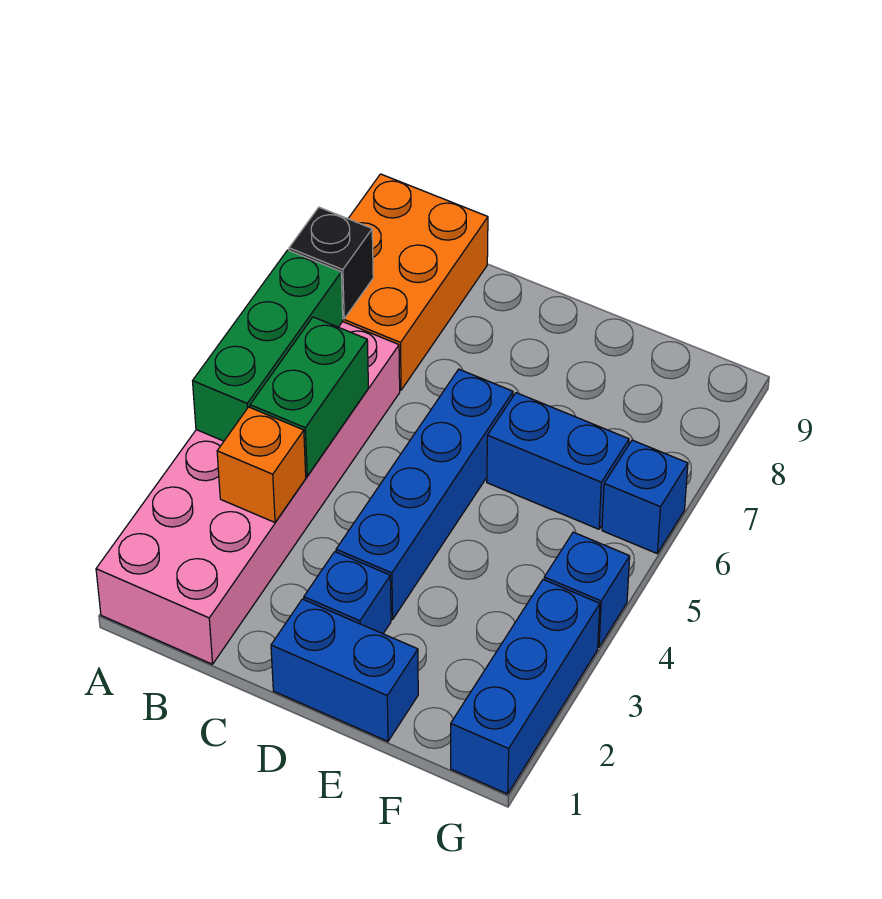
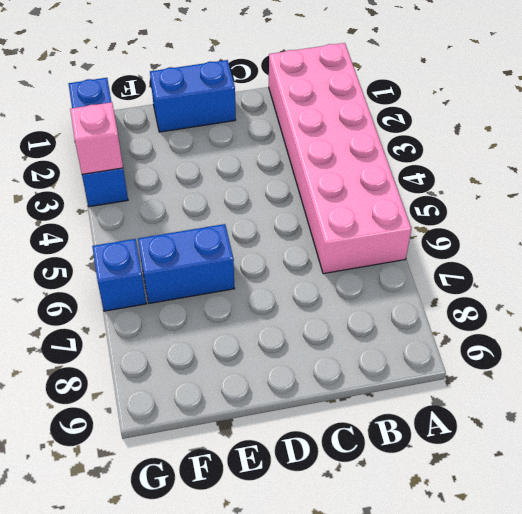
pink brick G3 level 2 -> none
none -> orange brick A7:B9 level 1
none -> blue brick D2 level 1
none -> blue brick D3:D6 level 1

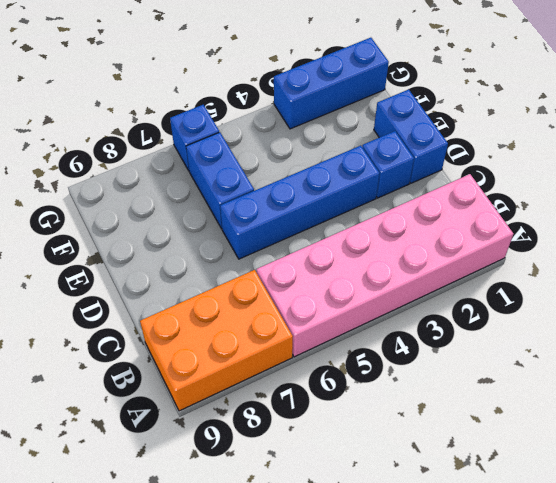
none -> blue brick G4 level 1
none -> green brick A4:A6 level 2
none -> black brick A7 level 2

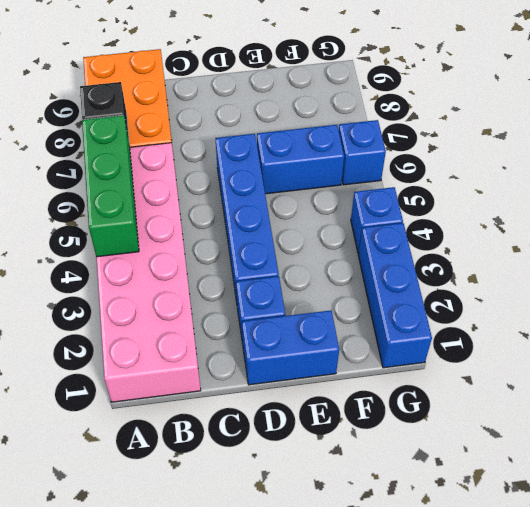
none -> orange brick B3 level 2
none -> green brick B4:B5 level 2

